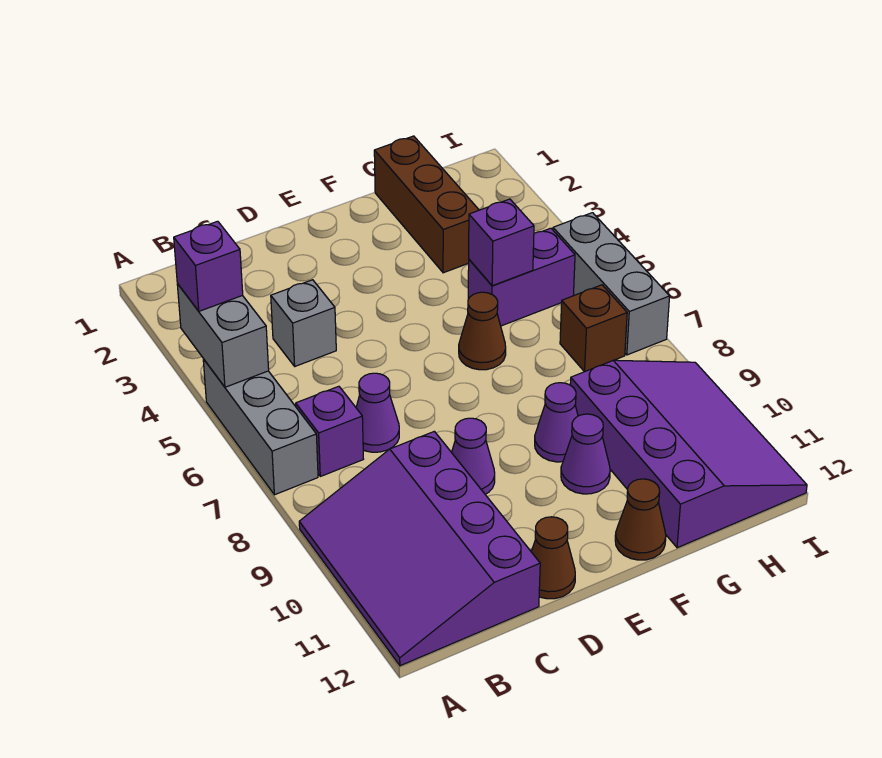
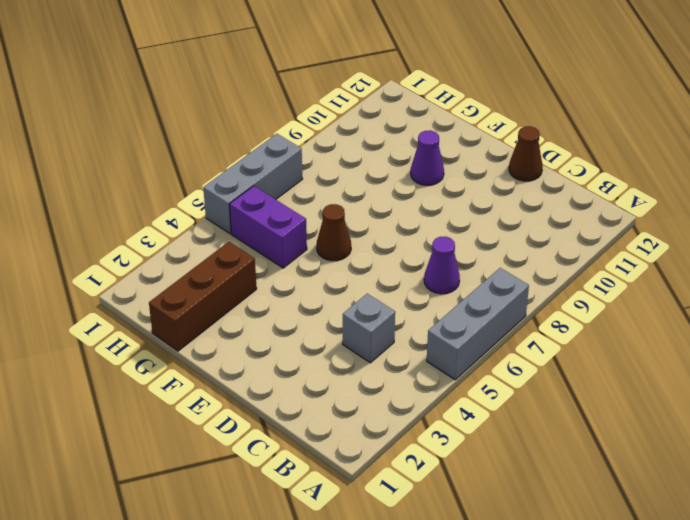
none -> purple slope A9:C12 level 1 top C
none -> purple brick B7 level 1
none -> purple cone D9 level 1

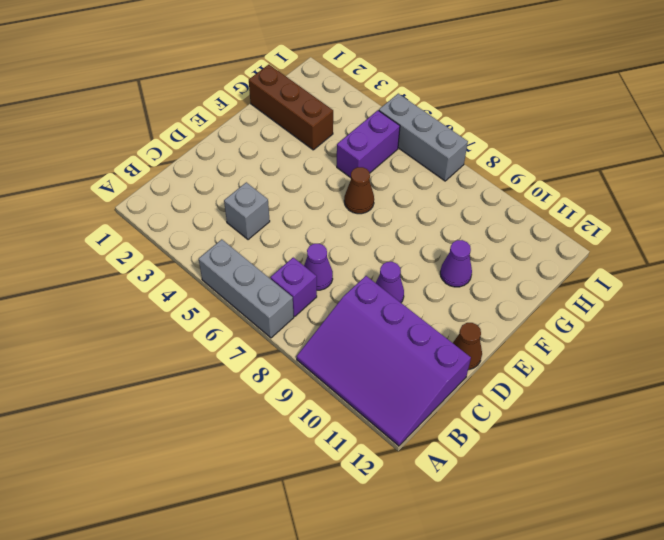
none -> purple cone F9 level 1
none -> brown cone F12 level 1
none -> purple slope G9:I12 level 1 top G

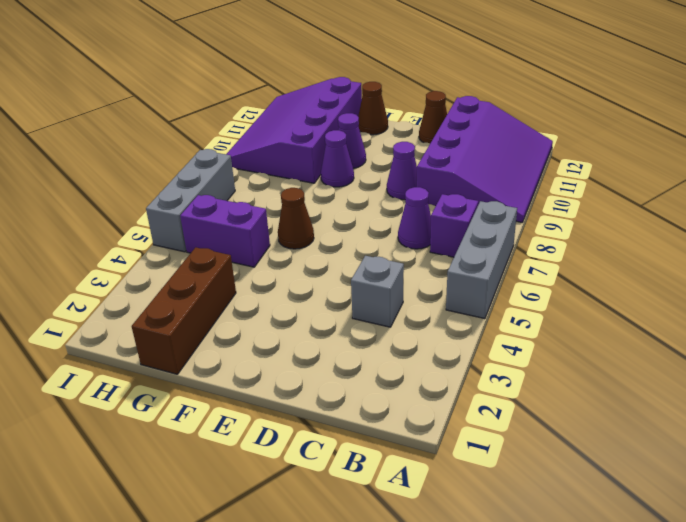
none -> brown brick H7 level 1
none -> grey brick A4:A5 level 2
none -> purple brick G5 level 2

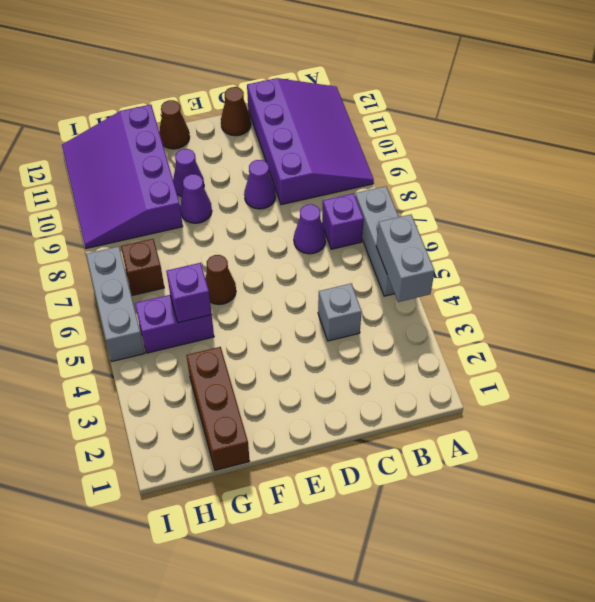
none -> purple brick A4 level 3

